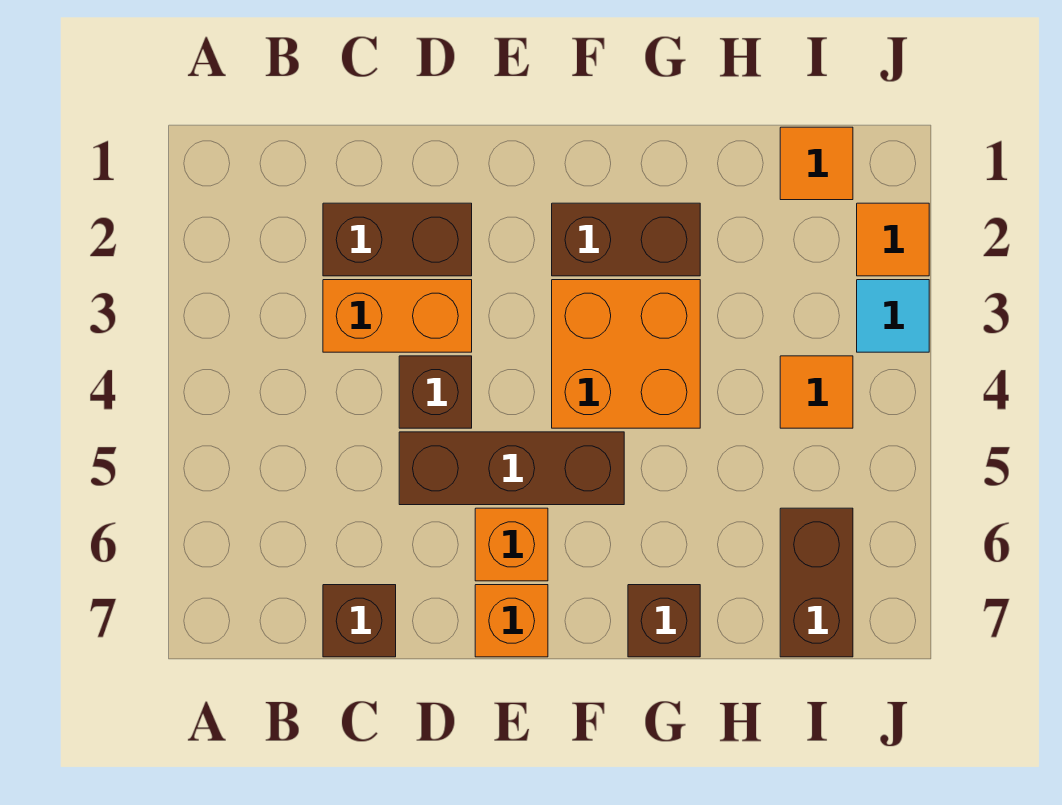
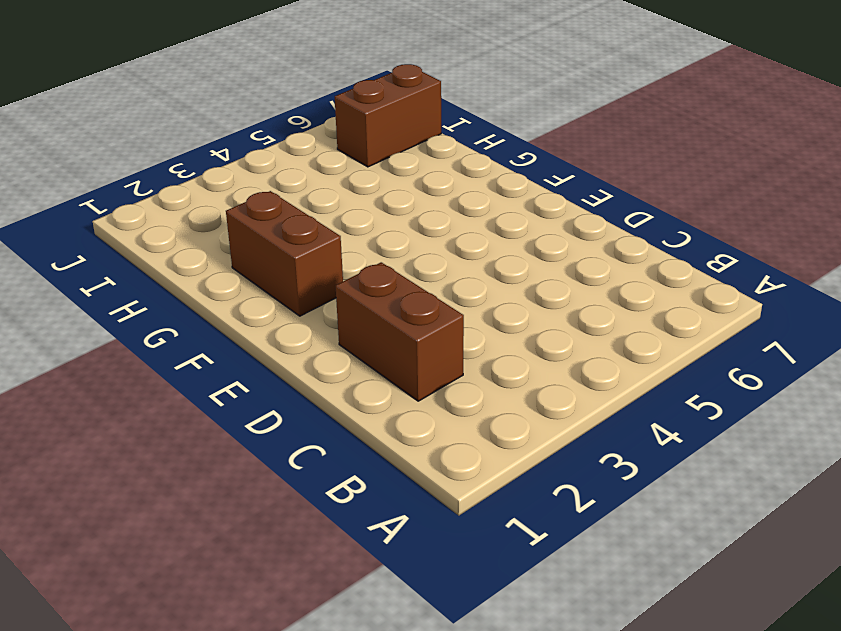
none -> orange brick C3:D3 level 1
none -> brown brick C7 level 1
none -> brown brick D4 level 1

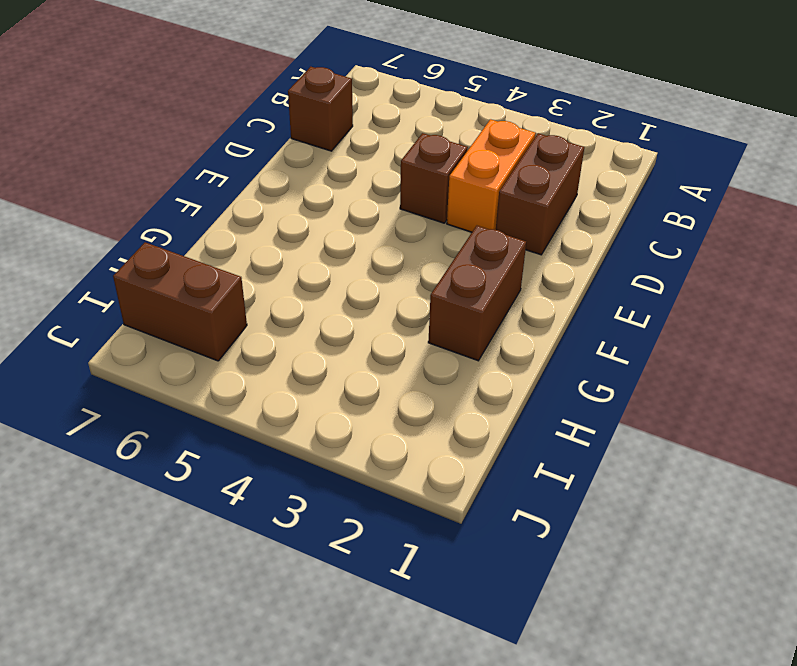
none -> brown brick D5:F5 level 1
none -> orange brick E6 level 1
none -> orange brick E7 level 1

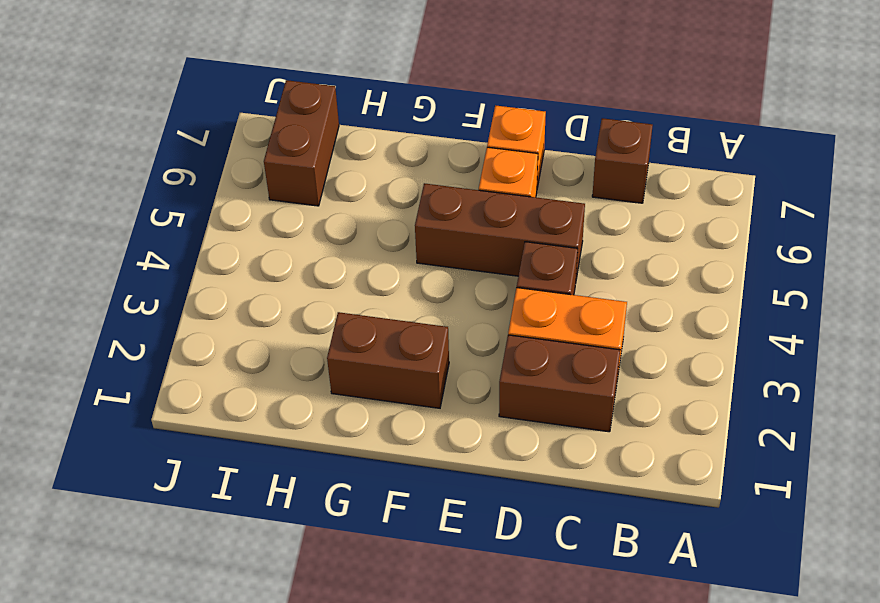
none -> orange brick F3:G4 level 1
none -> brown brick G7 level 1
none -> orange tile I1 level 1

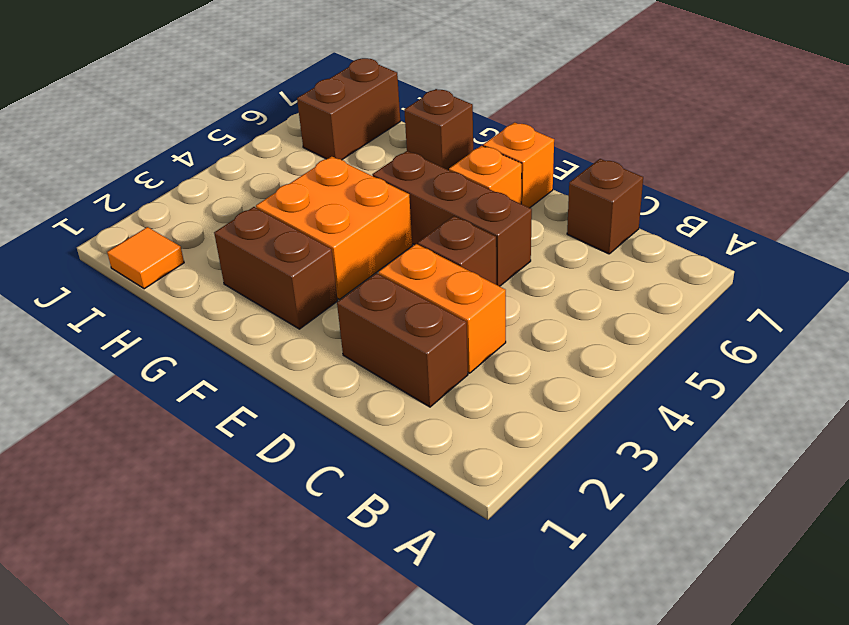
none -> orange tile I4 level 1
none -> orange tile J2 level 1
none -> cyan tile J3 level 1

